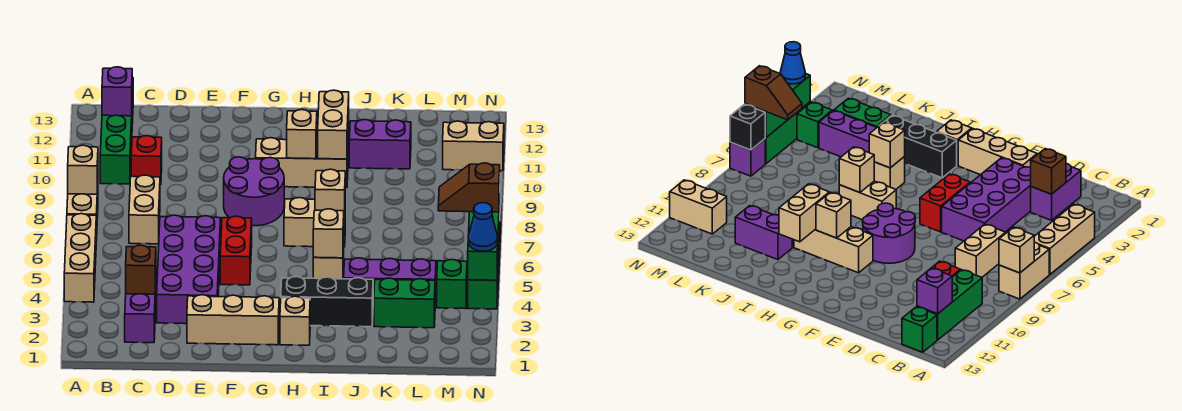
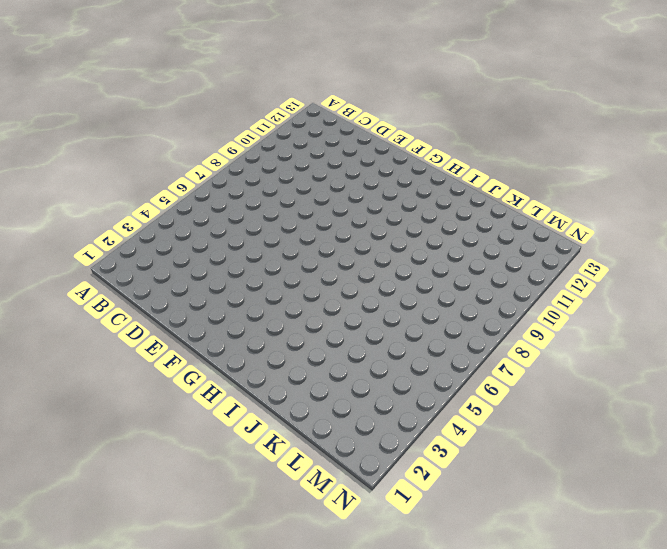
none -> tan brick A4:A6 level 1
none -> tan brick A7:A8 level 1
none -> green brick B10:B12 level 1
none -> green brick B13 level 1

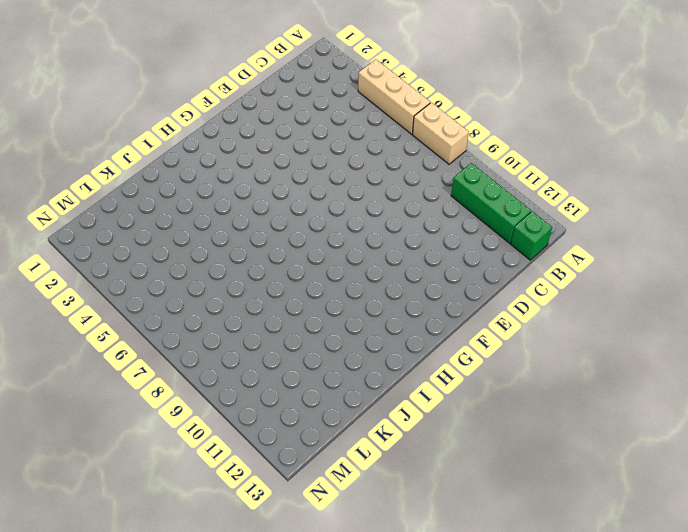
none -> purple brick C2:C3 level 1
none -> tan brick C7:C8 level 1
none -> red brick C10 level 1
none -> purple brick D3:E6 level 1

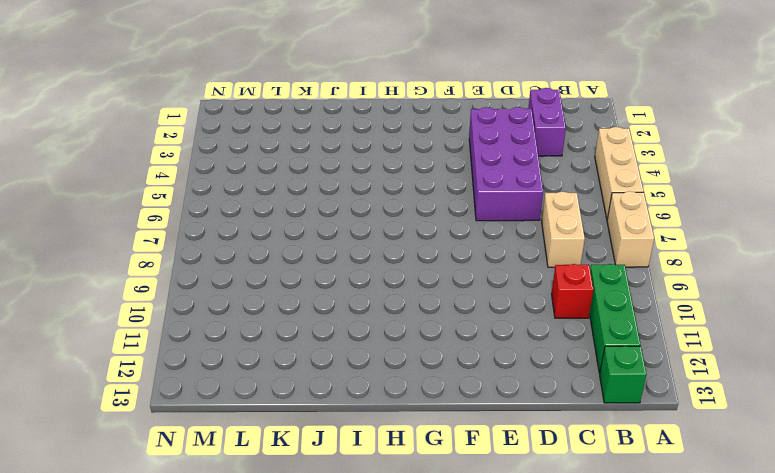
none -> tan brick E2:G2 level 1
none -> red brick F5:F6 level 1
none -> purple round brick F8:G9 level 1
none -> tan brick G10:I10 level 1

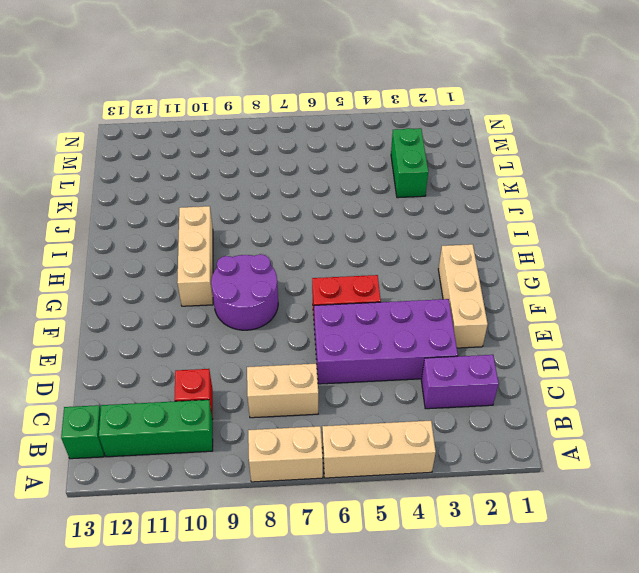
none -> tan brick H2 level 1
none -> black brick H3:J3 level 1
none -> tan brick H7:I7 level 1
none -> tan brick I5 level 1

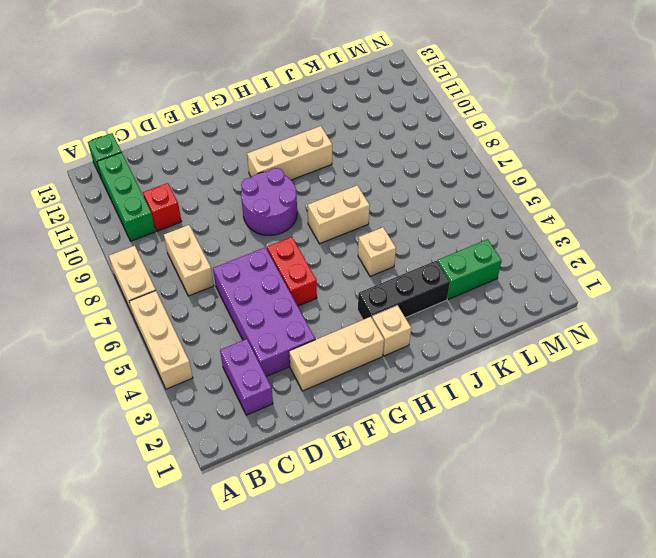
none -> purple brick J4:L4 level 1
none -> purple brick J11:K11 level 1
none -> green brick M4 level 1
none -> tan brick M11:N11 level 1

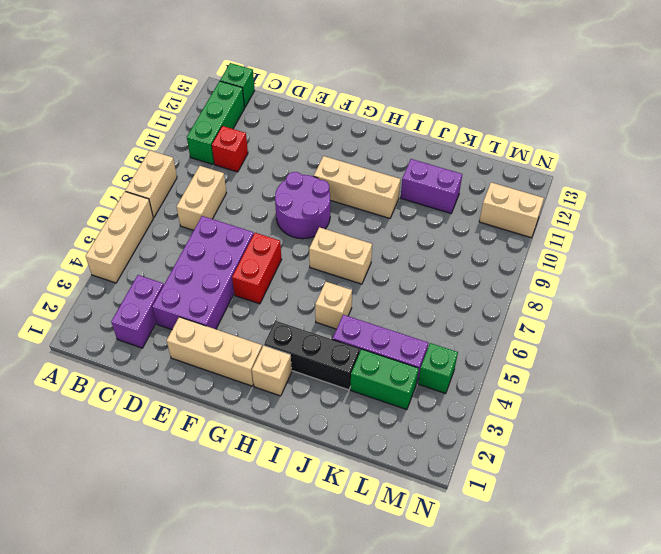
none -> green brick N4:N6 level 1
none -> purple brick N7 level 1
none -> tan brick A8 level 2
none -> purple brick B12 level 2

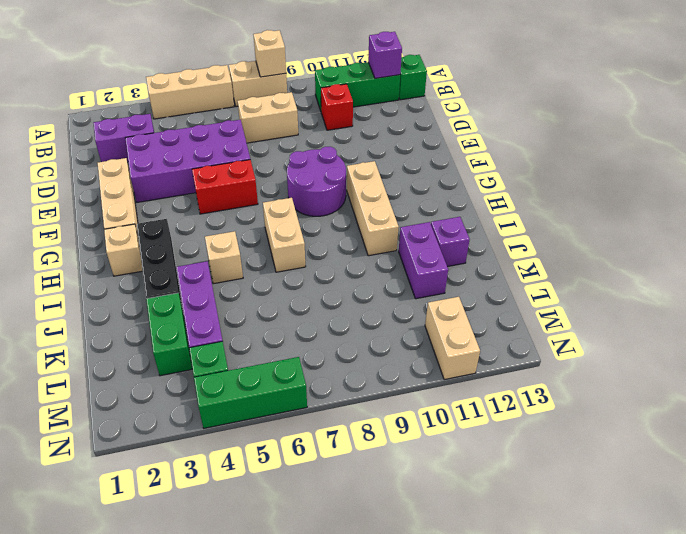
purple brick J12 level 1 -> purple brick N7 level 1
none -> brown brick C3 level 2
none -> tan brick H10 level 2
none -> tan brick I5 level 2
none -> tan brick I7 level 2

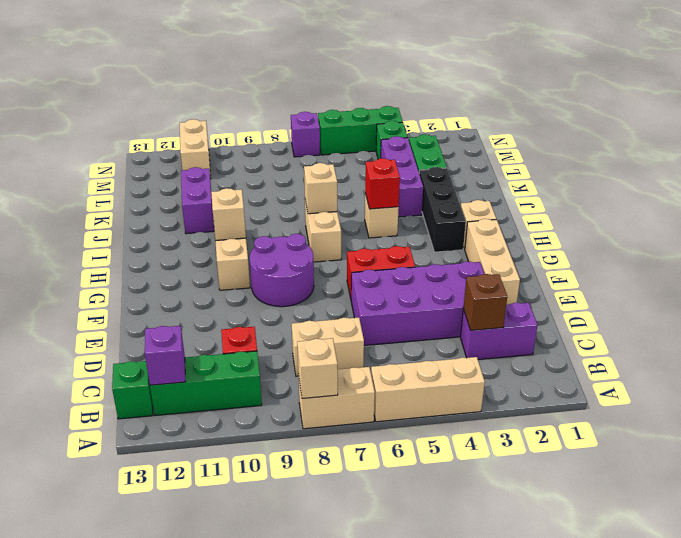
red brick I5 level 2 -> tan brick I5 level 2
none -> tan brick I10:I11 level 2
none -> green brick N4:N6 level 2
none -> black brick N7 level 2
none -> brown slope M6:N6 level 3 top N

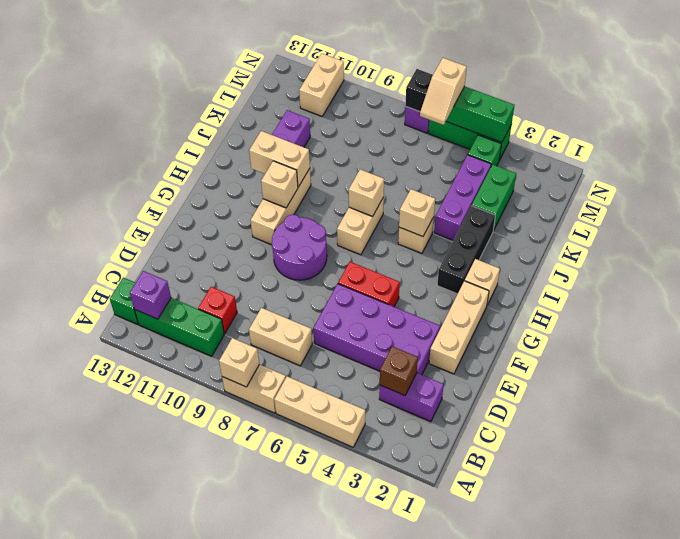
tan slope M6:N6 level 3 top N -> brown slope M6:N6 level 3 top N
none -> blue cone N4 level 3

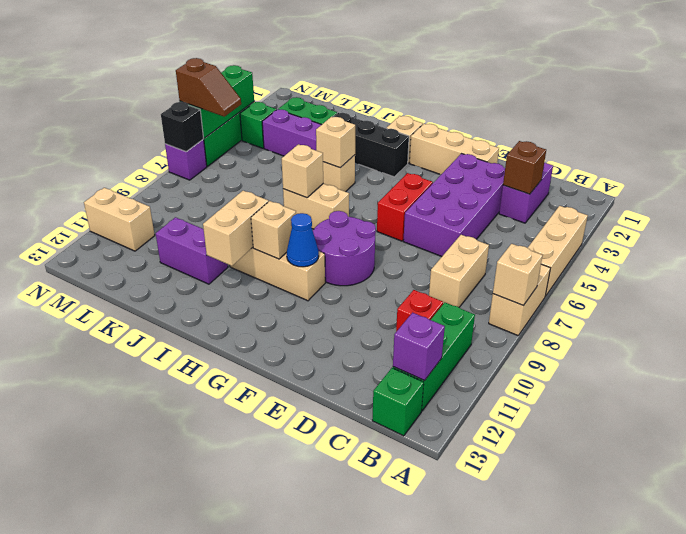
blue cone G10 level 2 -> blue cone N4 level 3

